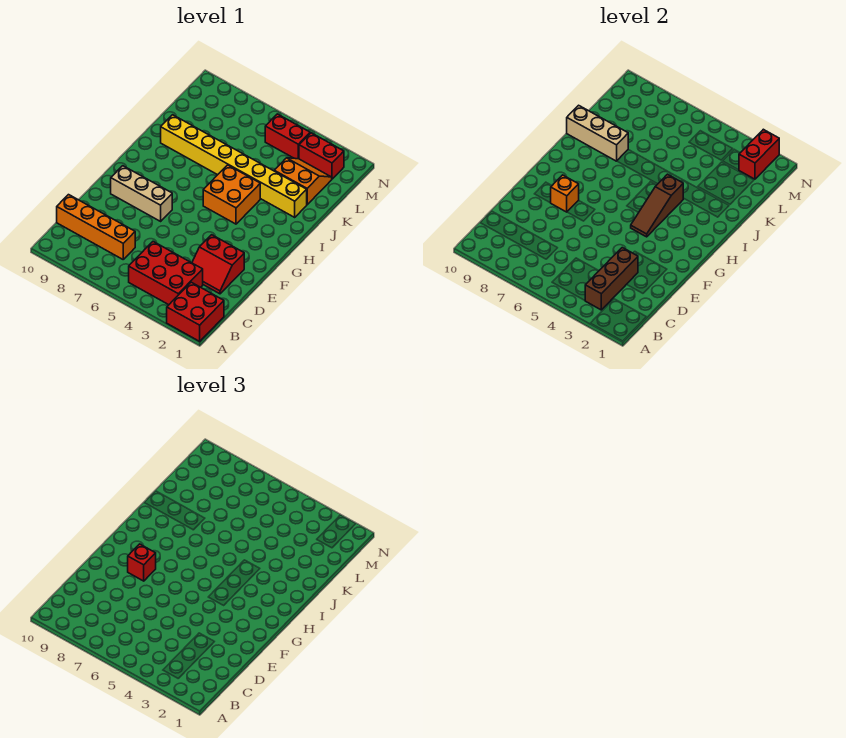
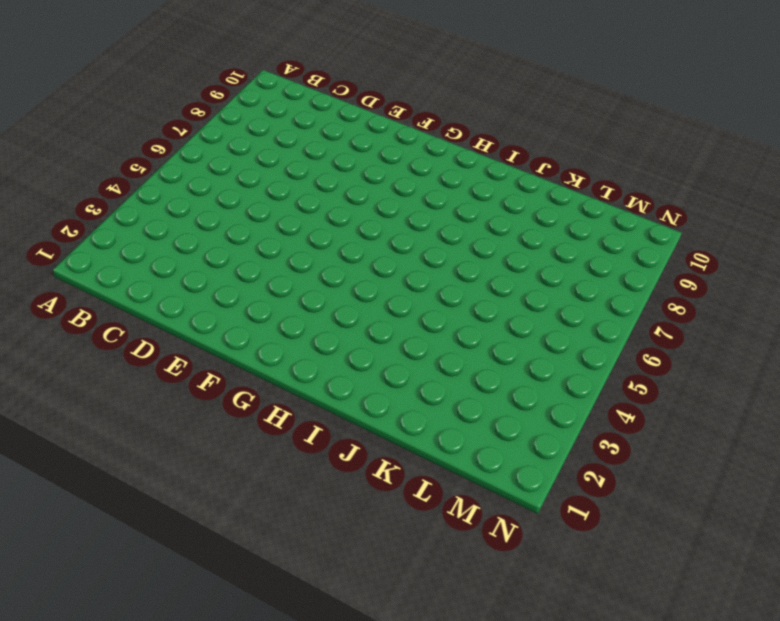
none -> red brick A1:B2 level 1
none -> red brick B3:C5 level 1
none -> orange brick C7:C10 level 1

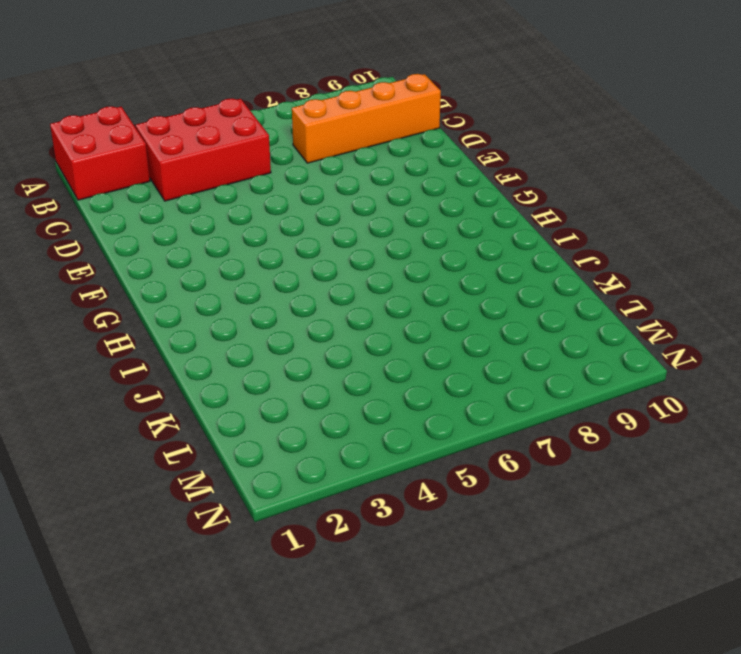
none -> red slope D2:E3 level 1 top E
none -> tan brick F7:F9 level 1
none -> orange brick H4:I5 level 1

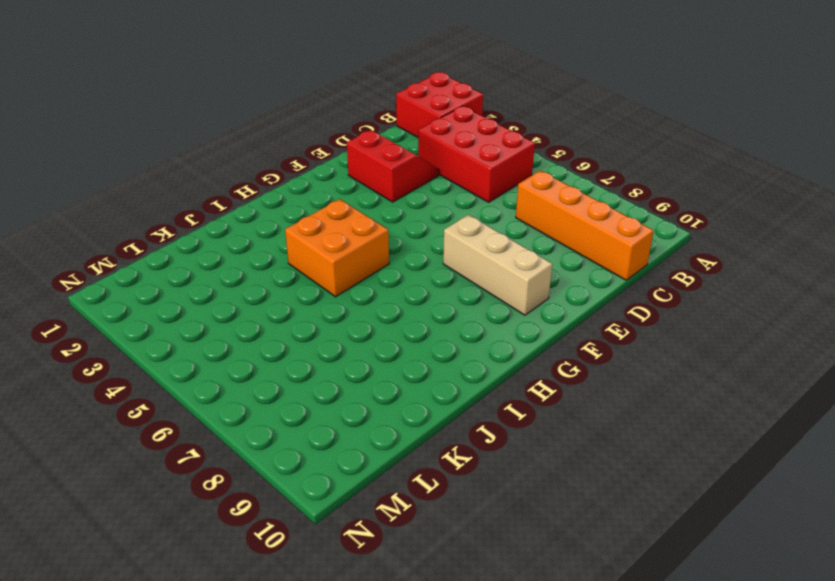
none -> yellow brick J2:J9 level 1
none -> orange slope K2:L3 level 1 top K
none -> red brick M2:M3 level 1

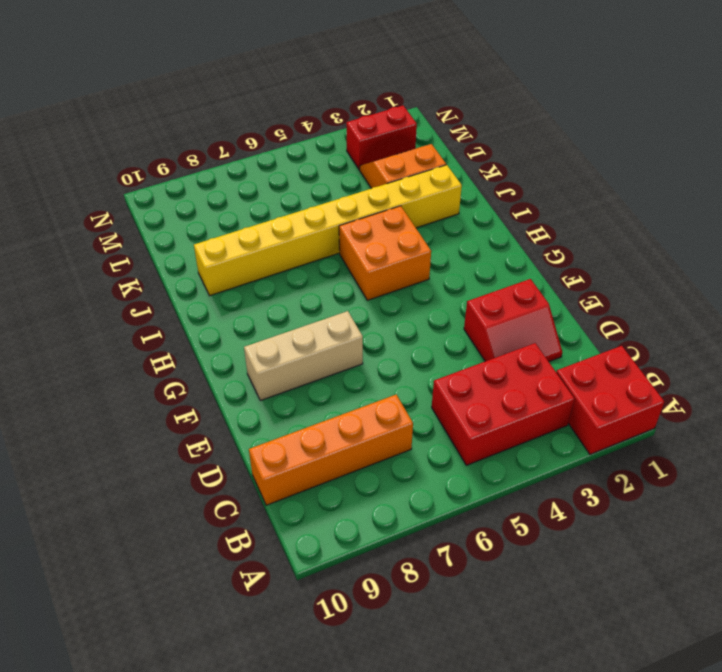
none -> red brick M4:M5 level 1
none -> brown brick B3:D3 level 2
none -> orange brick F8 level 2

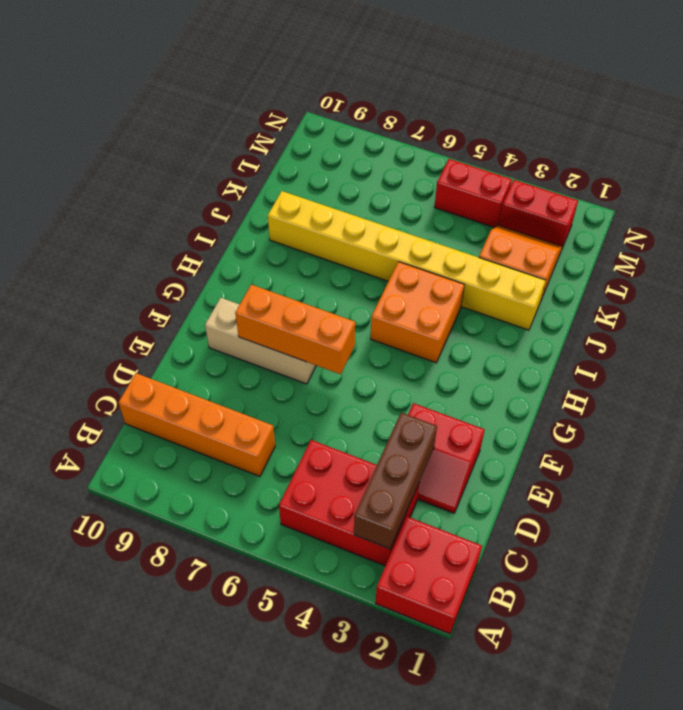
orange brick F6:F8 level 2 -> orange brick F8 level 2
none -> brown slope G4:I4 level 2 top I
none -> tan brick J8:J10 level 2
none -> red brick M2:N2 level 2

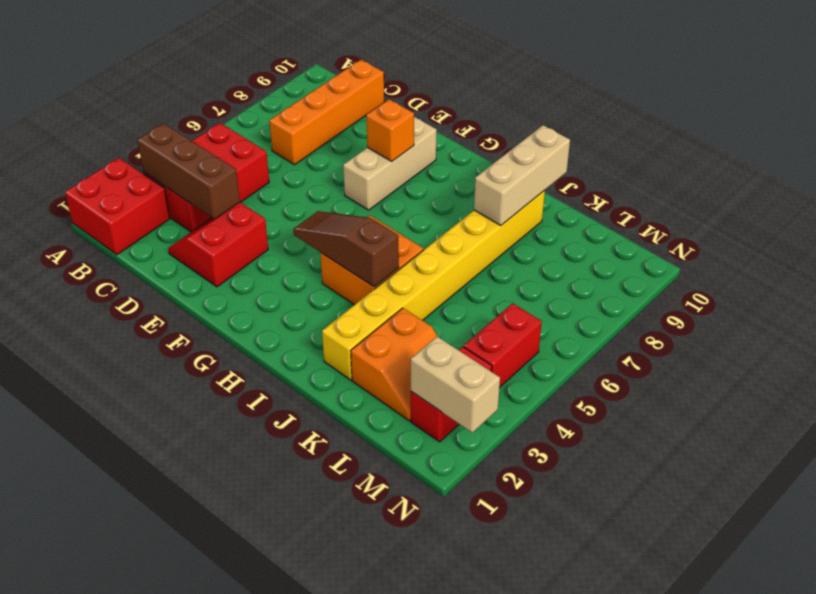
tan brick M2:N2 level 2 -> red brick M2:N2 level 2
none -> red brick F8 level 3

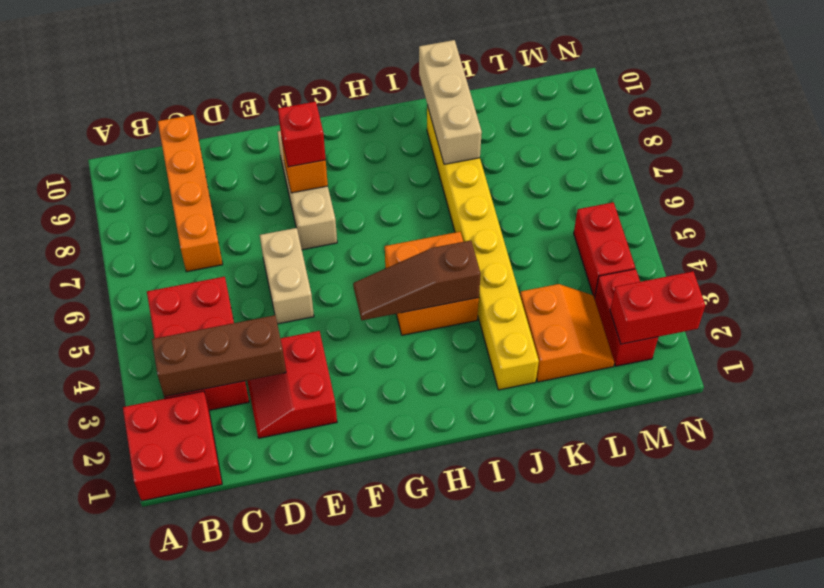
tan brick E5:E6 level 1 -> none

